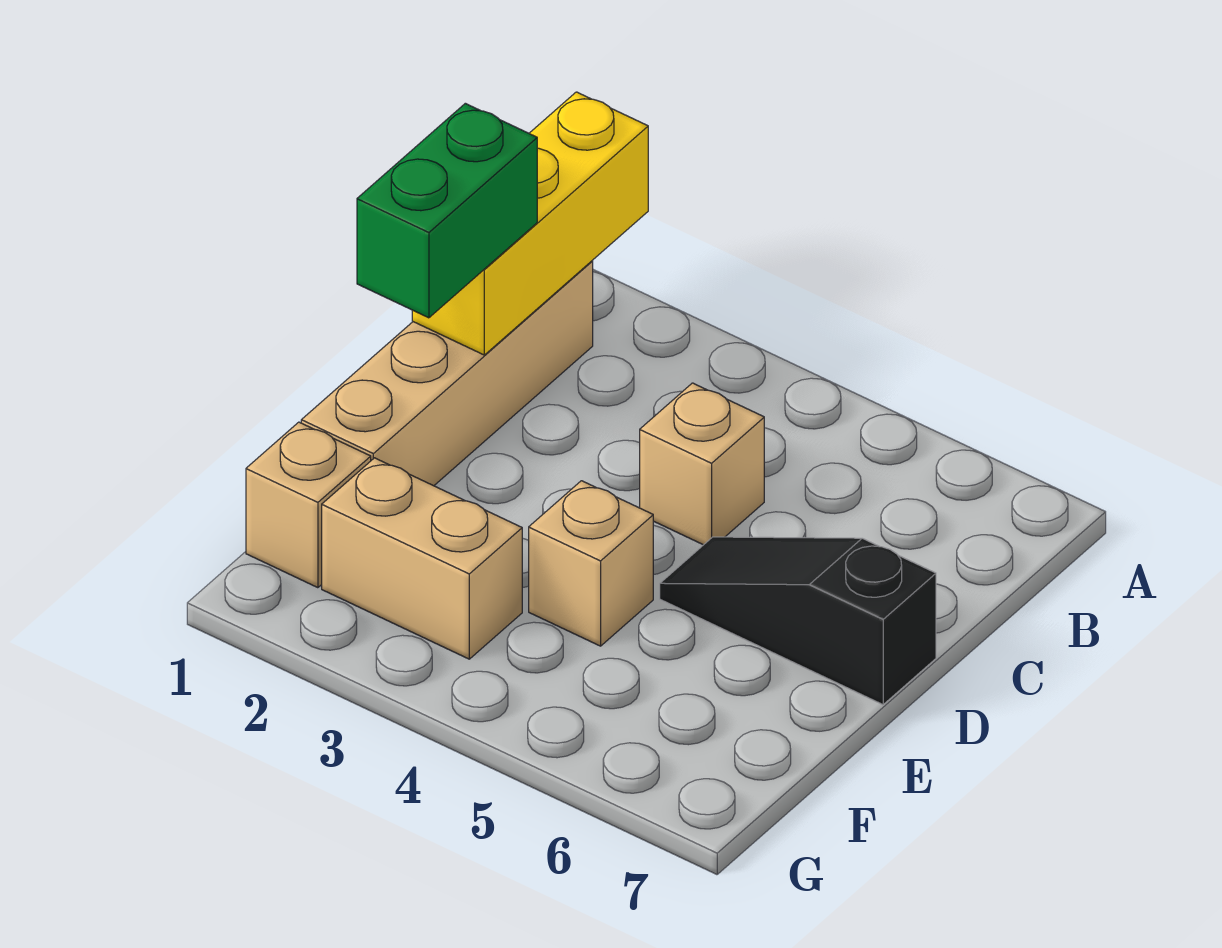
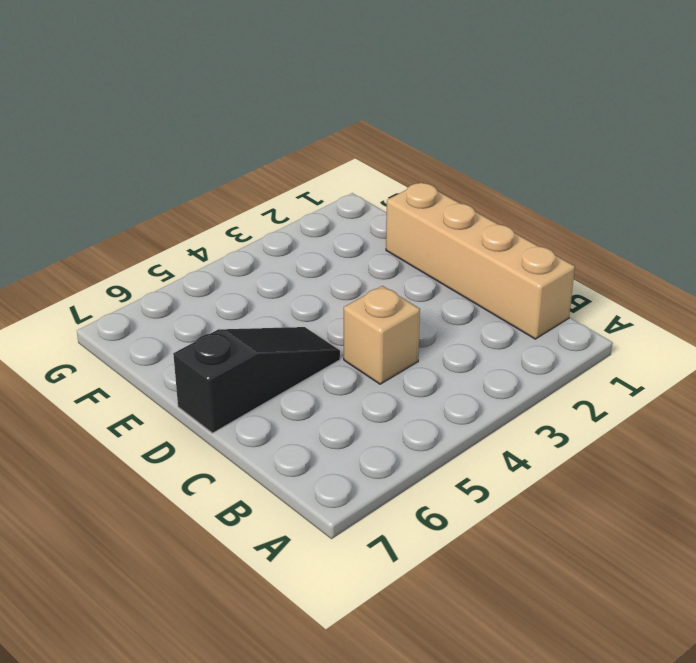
none -> tan brick E4 level 1
none -> tan brick F1 level 1

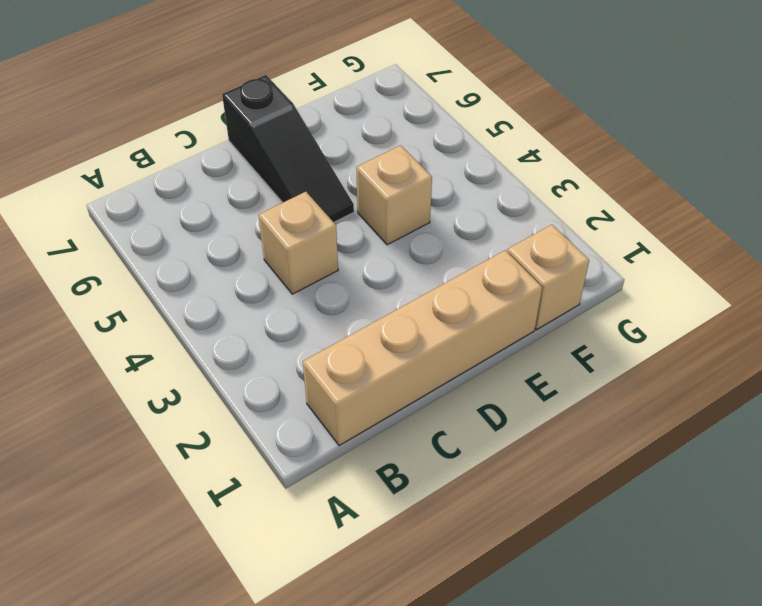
none -> tan brick F2:F3 level 1
none -> yellow brick A1:C1 level 2

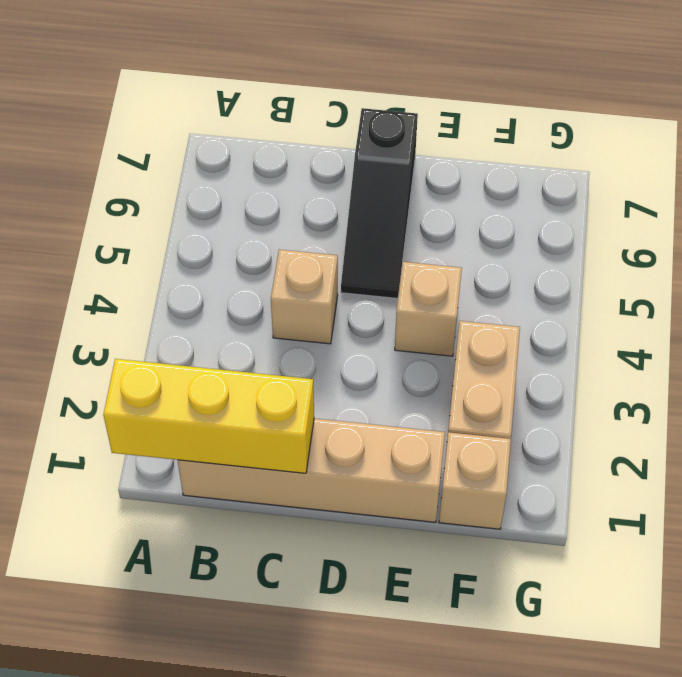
none -> green brick C1:D1 level 3

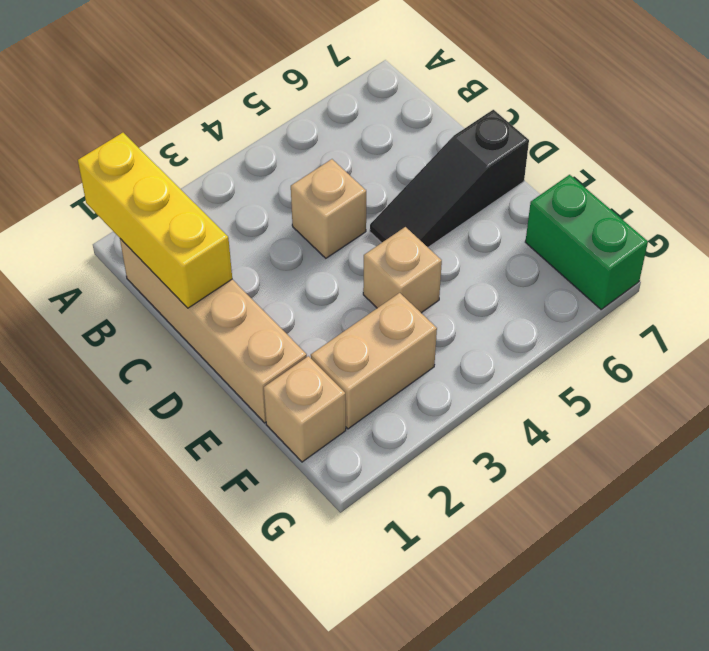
green brick F7:G7 level 1 -> green brick C1:D1 level 3

